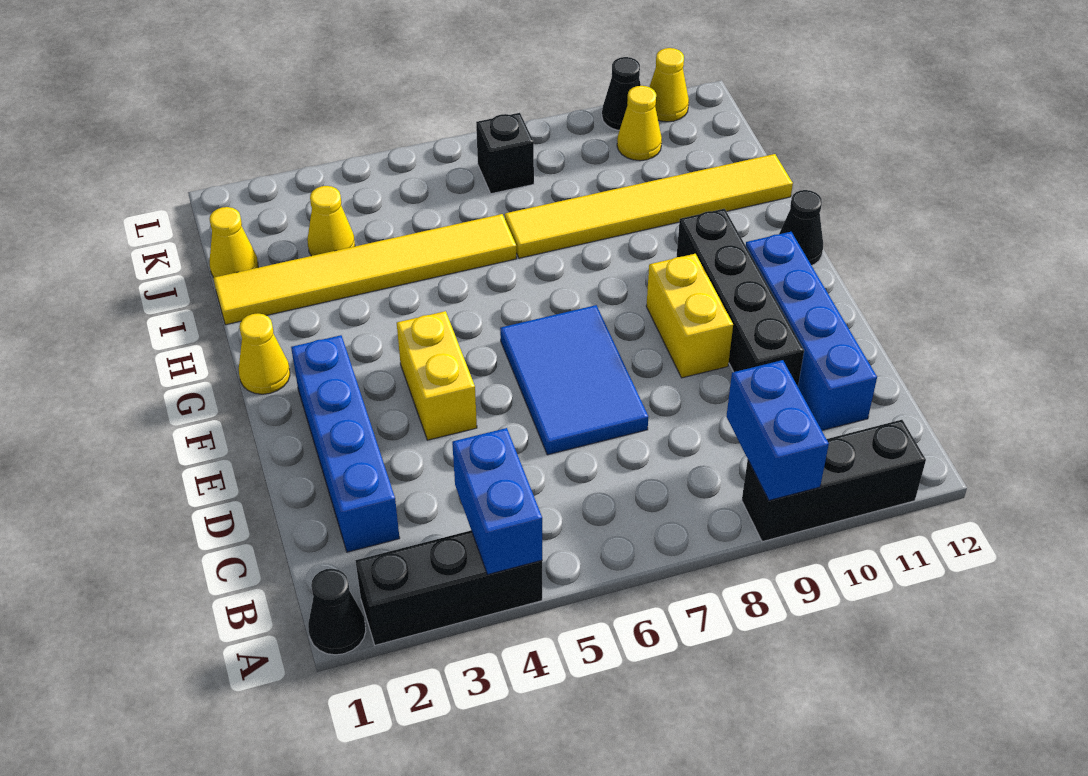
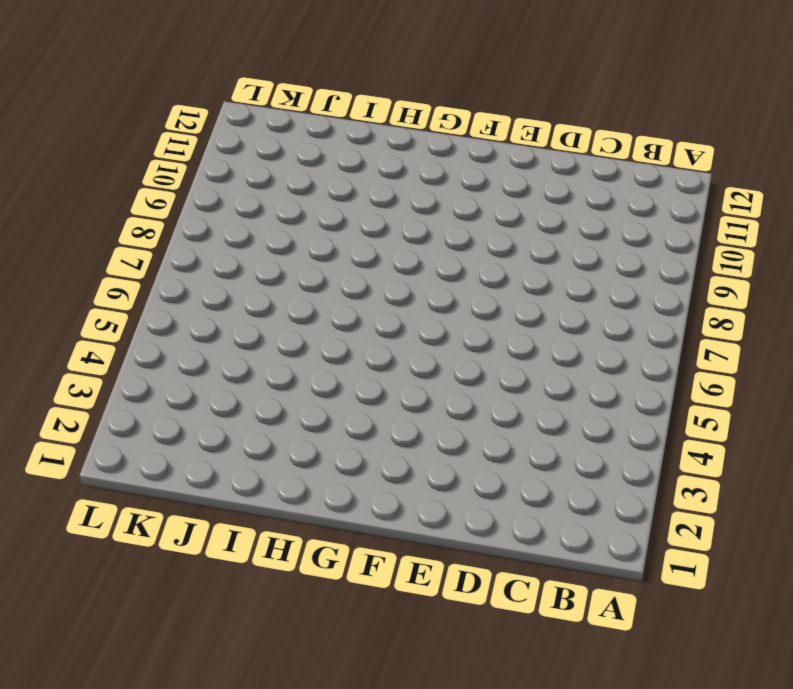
none -> black cone A1 level 1
none -> black brick A2:A4 level 1
none -> black brick A9:A11 level 1

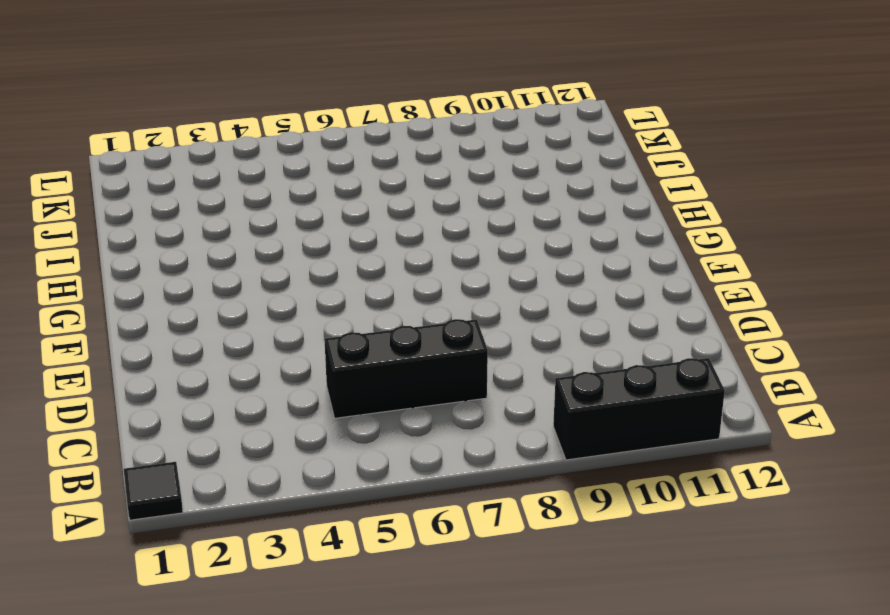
black tile A1 level 1 -> black cone A1 level 1
black brick C5:C7 level 1 -> black brick A2:A4 level 1
none -> blue brick C2:F2 level 1
none -> blue brick C11:F11 level 1
none -> blue tile D6:F7 level 1

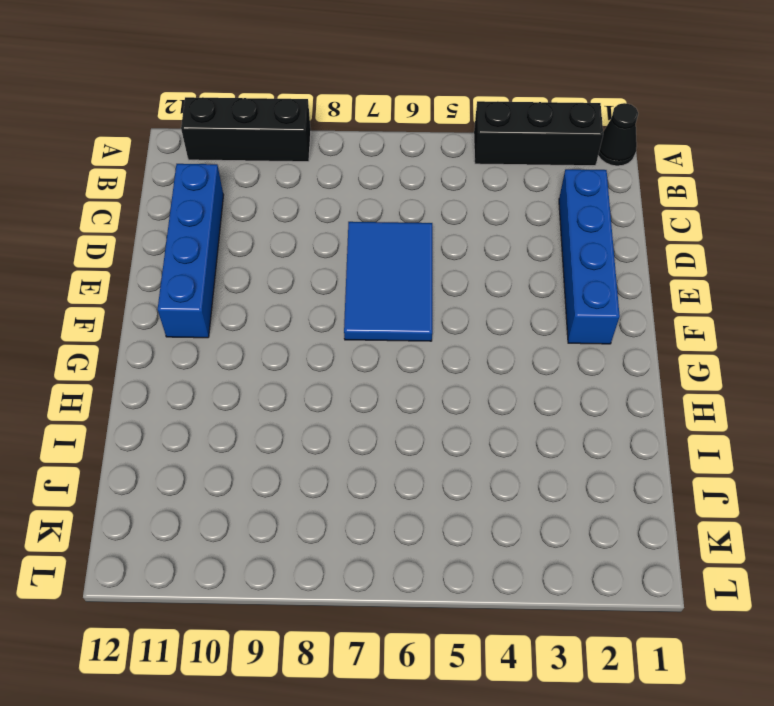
none -> black brick D10:G10 level 1
none -> yellow brick E4:F4 level 1
none -> yellow brick E9:F9 level 1

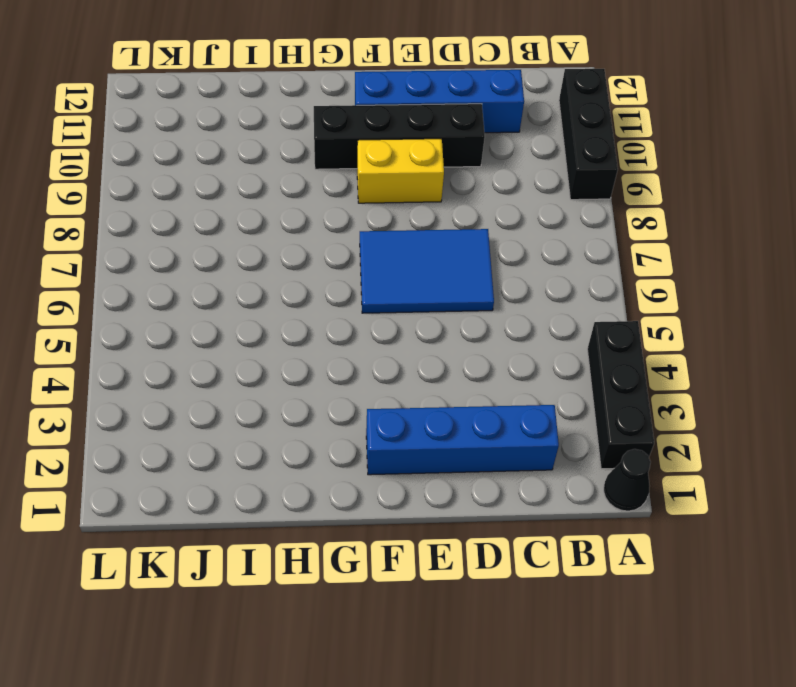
none -> yellow brick E4:F4 level 1
none -> yellow cone G1 level 1
none -> black cone G12 level 1

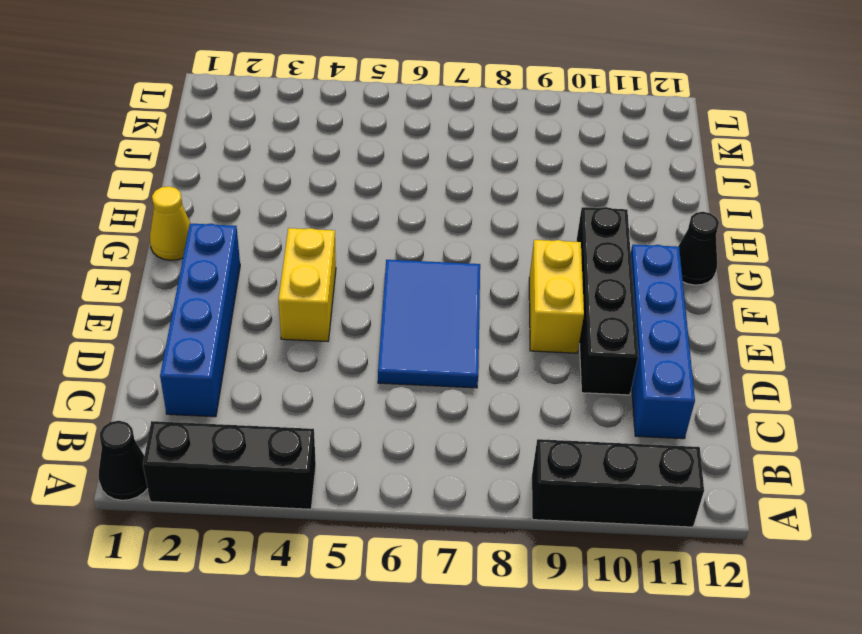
none -> yellow tile I1:I6 level 1
none -> yellow tile I7:I12 level 1
none -> yellow cone J1 level 1

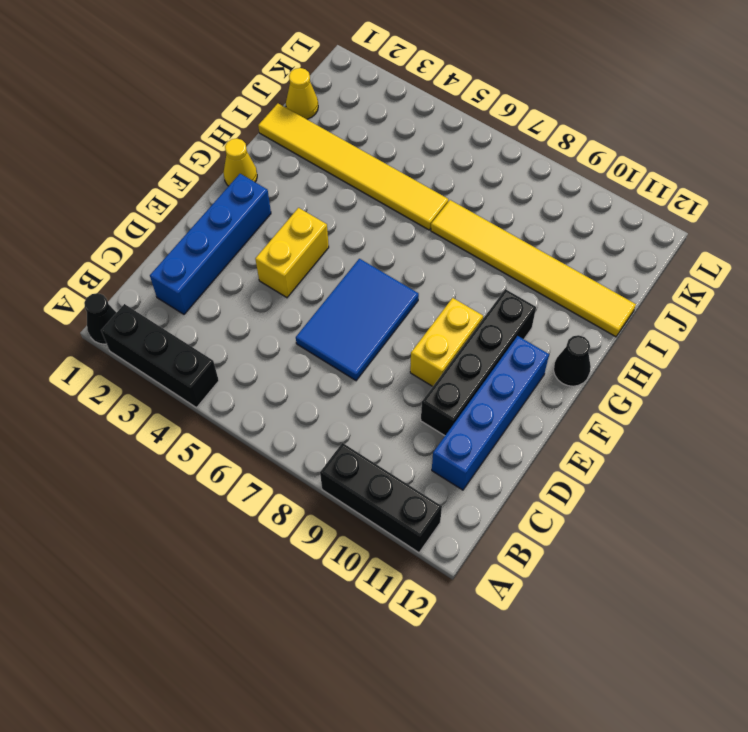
none -> yellow cone J3 level 1
none -> black brick K7 level 1
none -> yellow cone K10 level 1

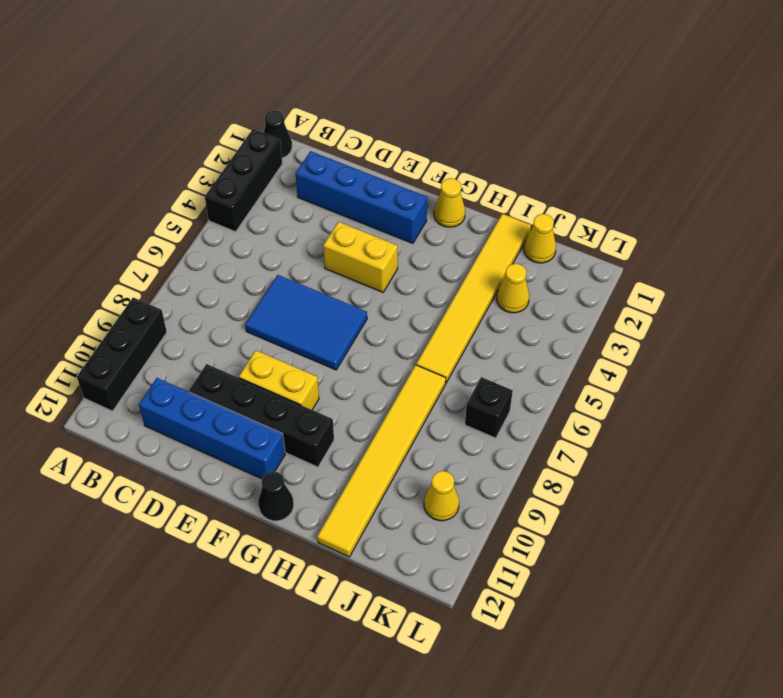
none -> black cone L10 level 1
none -> yellow cone L11 level 1
none -> blue brick A4:B4 level 2

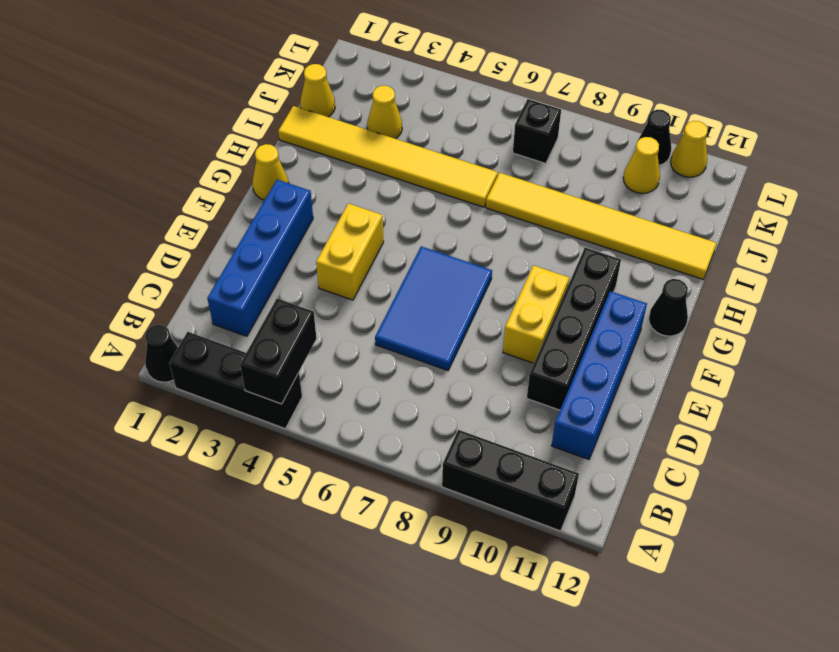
black brick A4:B4 level 2 -> blue brick A4:B4 level 2
none -> blue brick A9:B9 level 2

